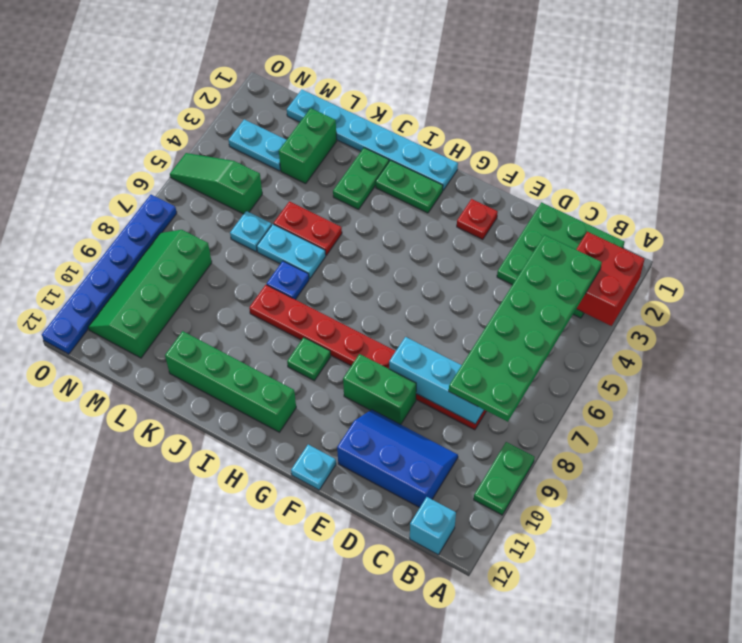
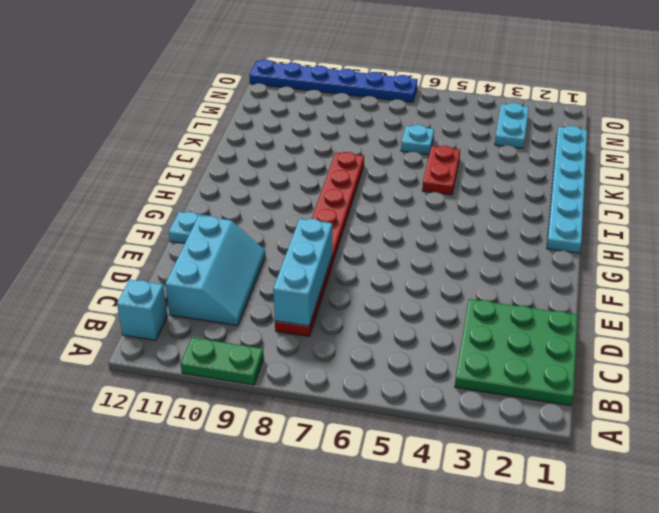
cyan slope C10:E11 level 1 top 11 -> blue slope C10:E11 level 1 top 11
none -> green brick E9:F9 level 1
none -> red plate F2 level 1
none -> green plate H2:I2 level 1

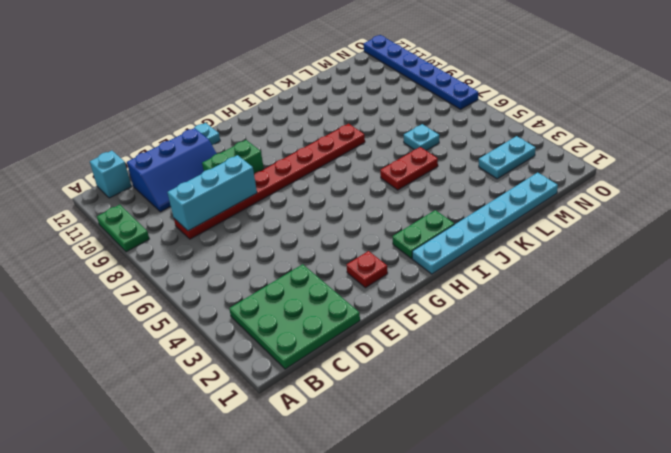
none -> green plate H9 level 1
none -> green brick H11:K11 level 1
none -> green plate J2:J3 level 1

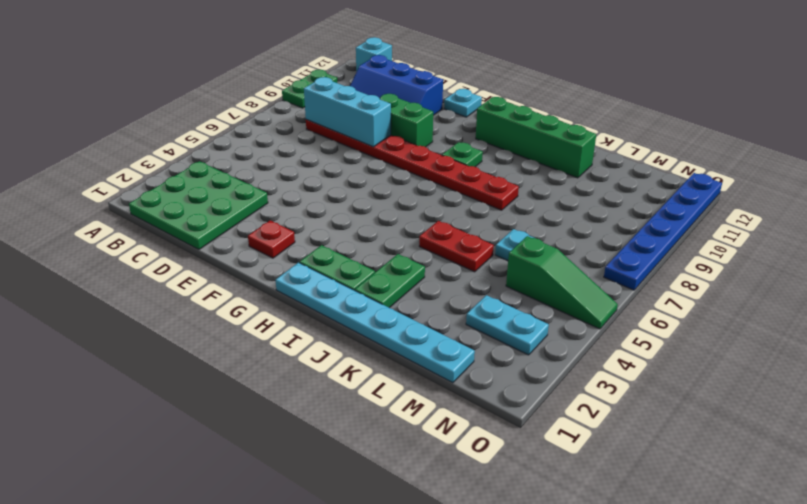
none -> cyan plate J6:K6 level 1
none -> blue plate J7 level 1
none -> green brick L2:L3 level 1

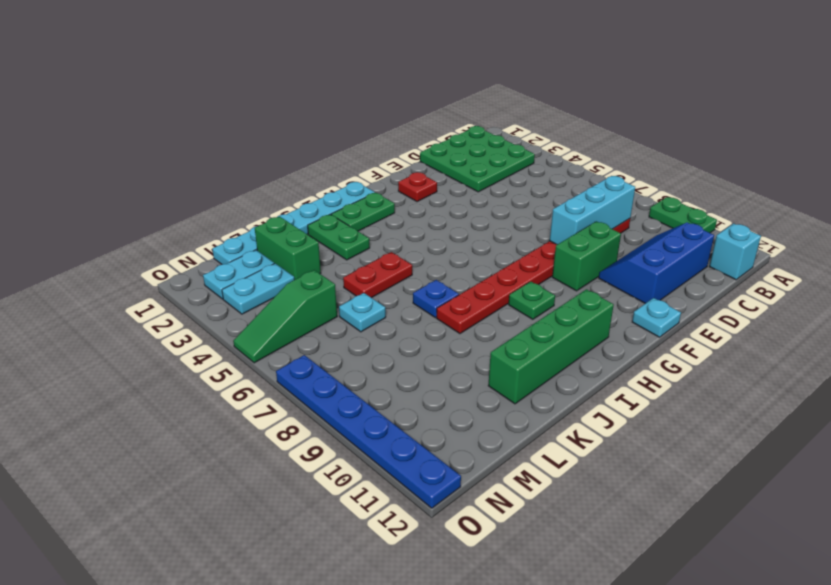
cyan plate M2:N2 level 1 -> cyan plate J6:K6 level 1
none -> green slope M8:N11 level 1 top M
none -> red brick A2:B3 level 2
none -> green plate B3:C8 level 3

